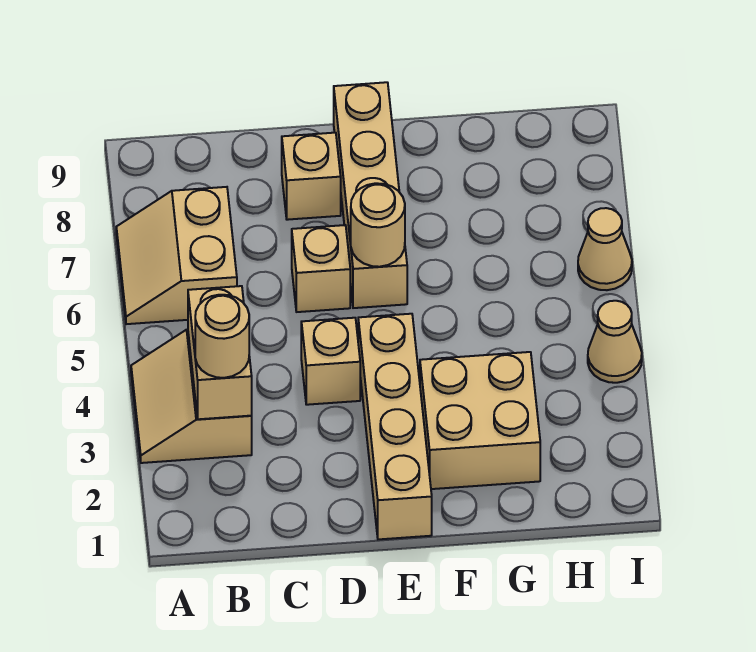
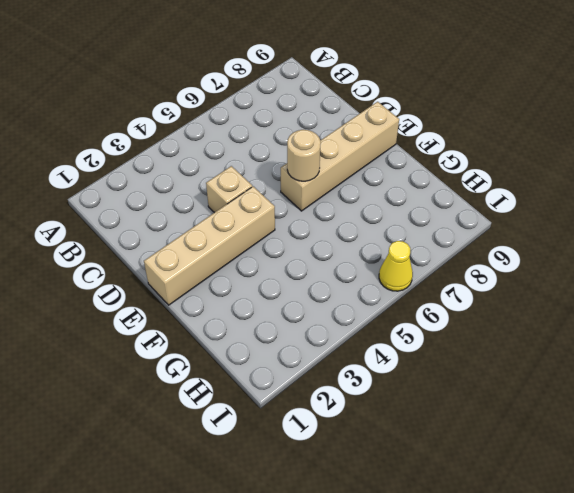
yellow cone I6 level 1 -> tan cone I6 level 1
none -> tan slope A3:B4 level 1 top B
none -> tan slope A6:B7 level 1 top B
none -> tan brick D6 level 1

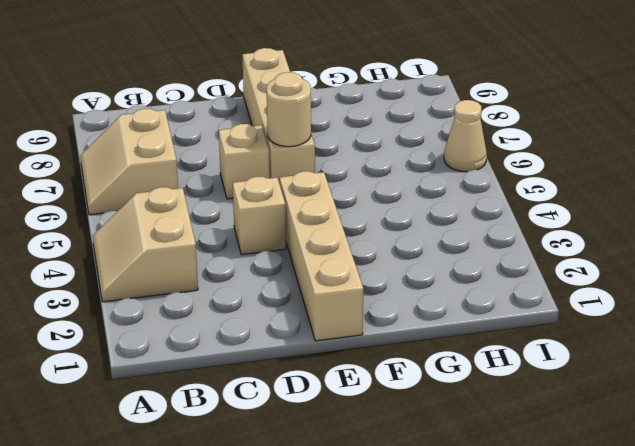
none -> tan brick D8 level 1
none -> tan brick F2:G3 level 1
none -> tan cone I4 level 1

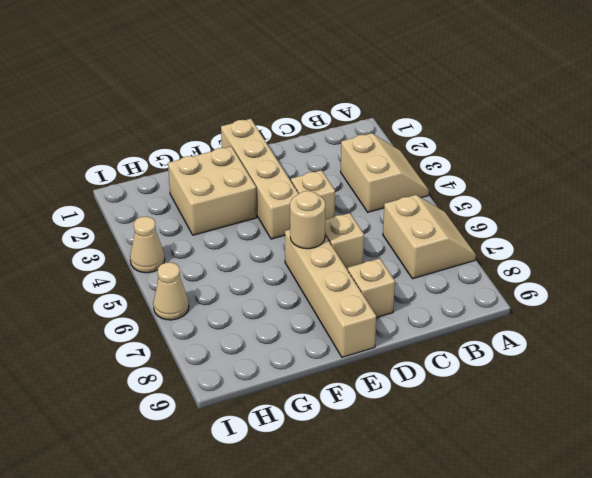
none -> tan brick B3:B4 level 2
none -> tan round brick B3 level 3

